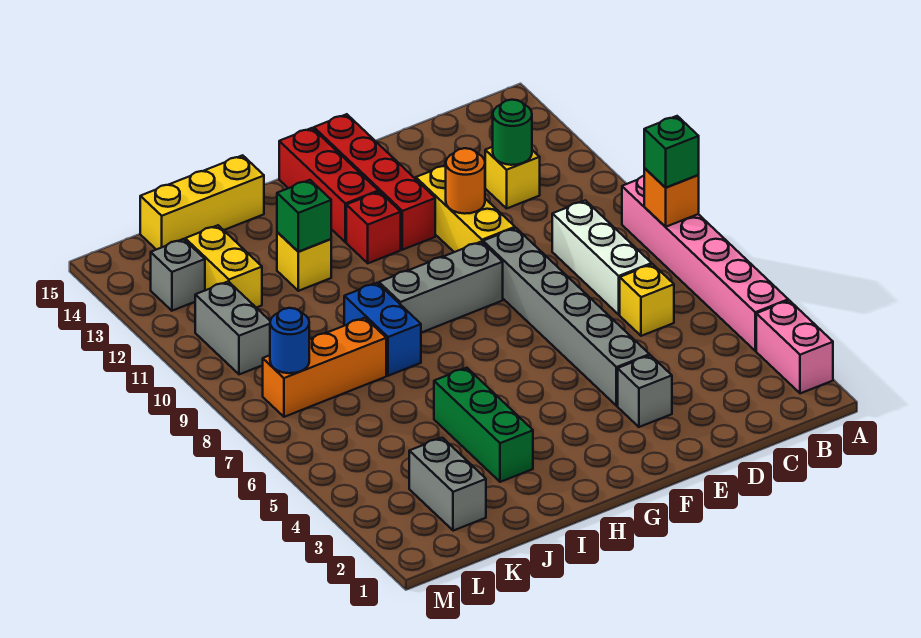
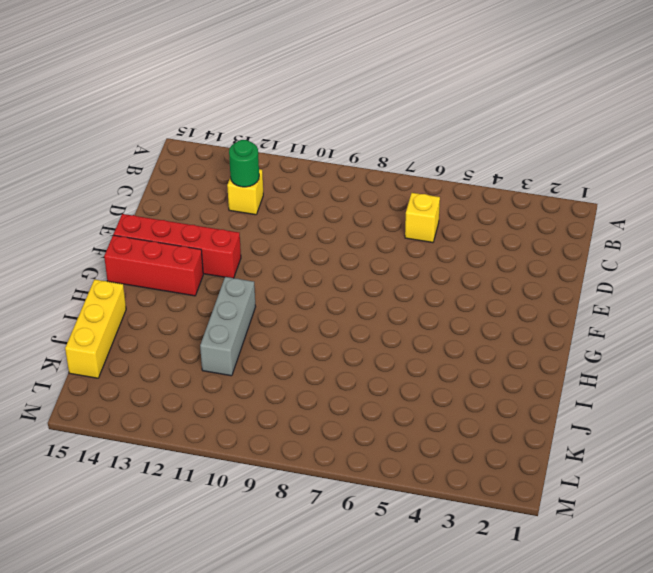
grey brick H11:J11 level 1 -> grey brick F9:H9 level 1
none -> pink brick A2:A3 level 1
none -> pink brick A4:A9 level 1
none -> white brick C7:C9 level 1

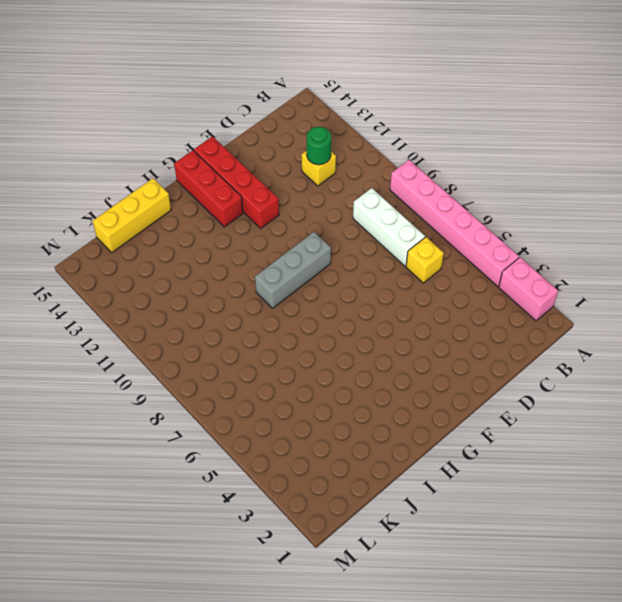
none -> grey brick E3 level 1
none -> grey brick E4:E9 level 1
none -> yellow brick E10:E12 level 1

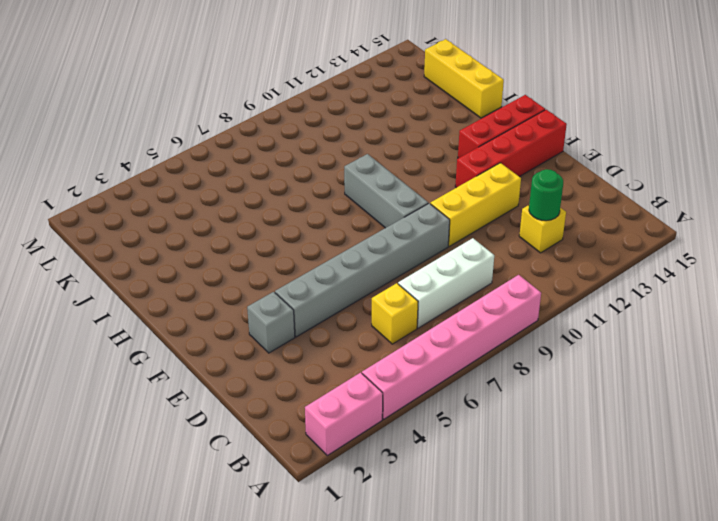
none -> red brick G12 level 1
none -> green brick I3:I5 level 1
none -> blue brick I8:I9 level 1

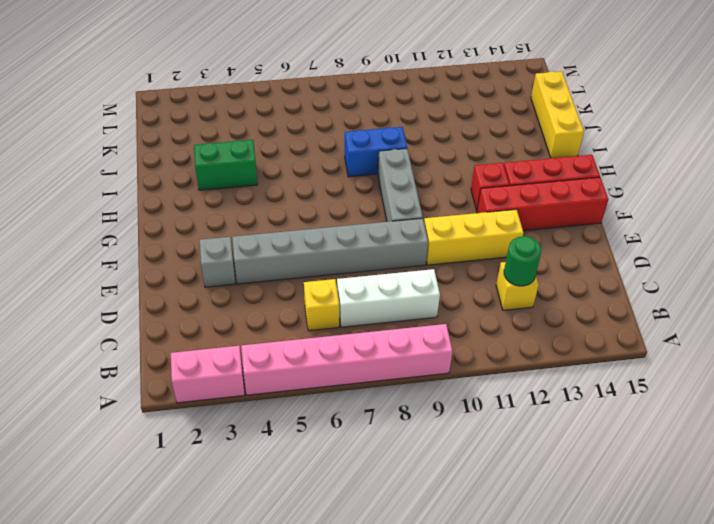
green brick I3:I4 level 1 -> green brick I3:I5 level 1
none -> yellow brick I12 level 1
none -> orange brick J8:L8 level 1
none -> grey brick K2:K3 level 1

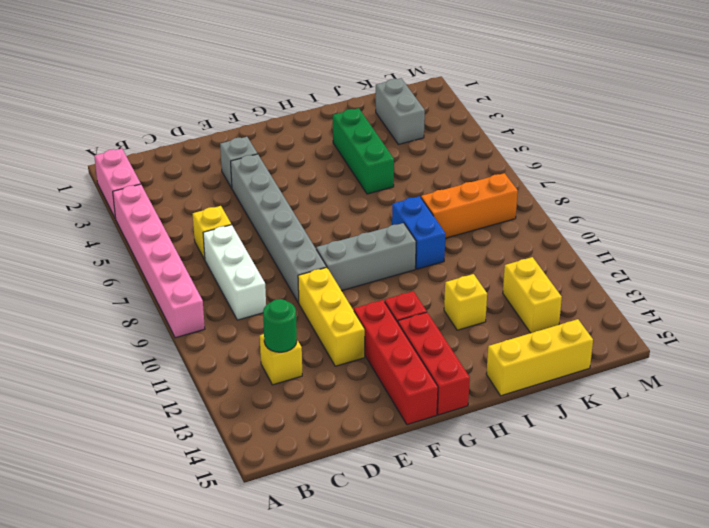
none -> grey brick L10:L11 level 1
none -> grey brick L13 level 1
none -> orange brick A8 level 2

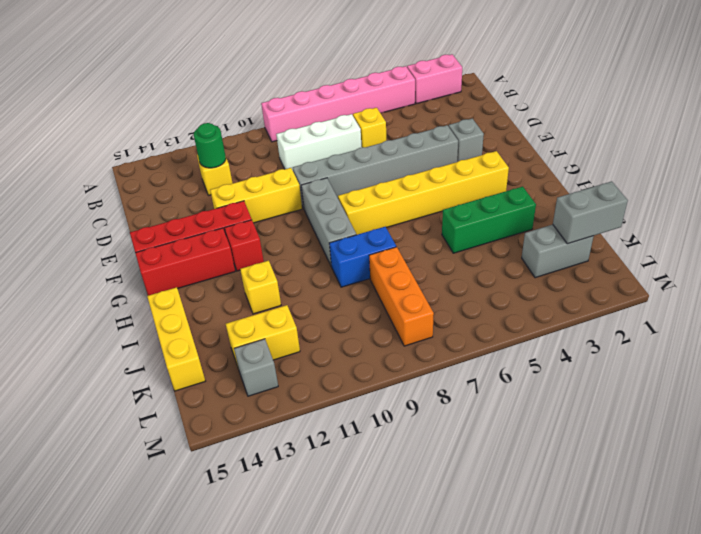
yellow brick G3:G8 level 1 -> none
grey brick K1:K2 level 2 -> grey brick L10:L11 level 1
none -> orange brick A8 level 2
none -> orange round brick E11 level 2
none -> green brick I12 level 2

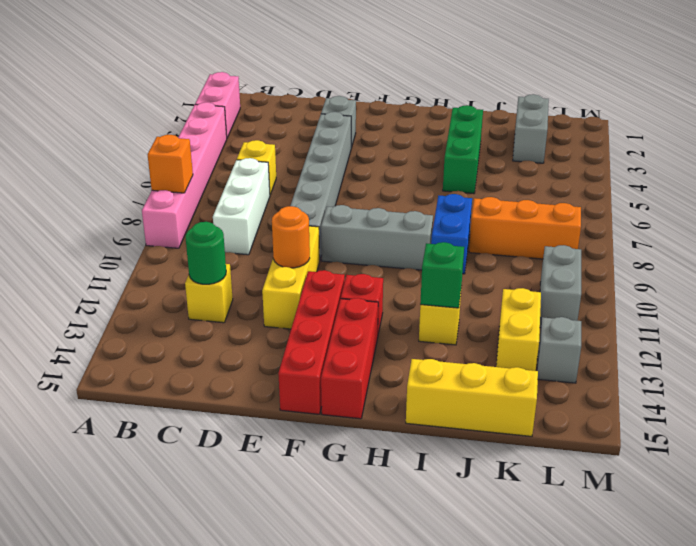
none -> blue round brick L8 level 2
none -> green brick A8 level 3

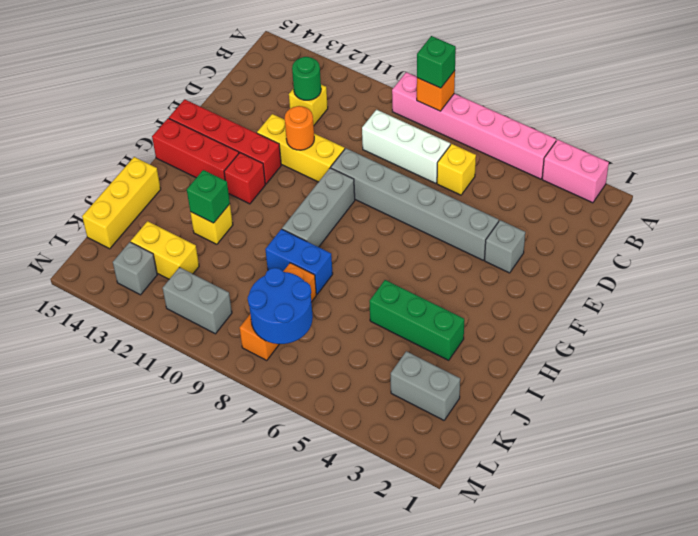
blue round brick K7:L8 level 2 -> blue round brick L8 level 2

